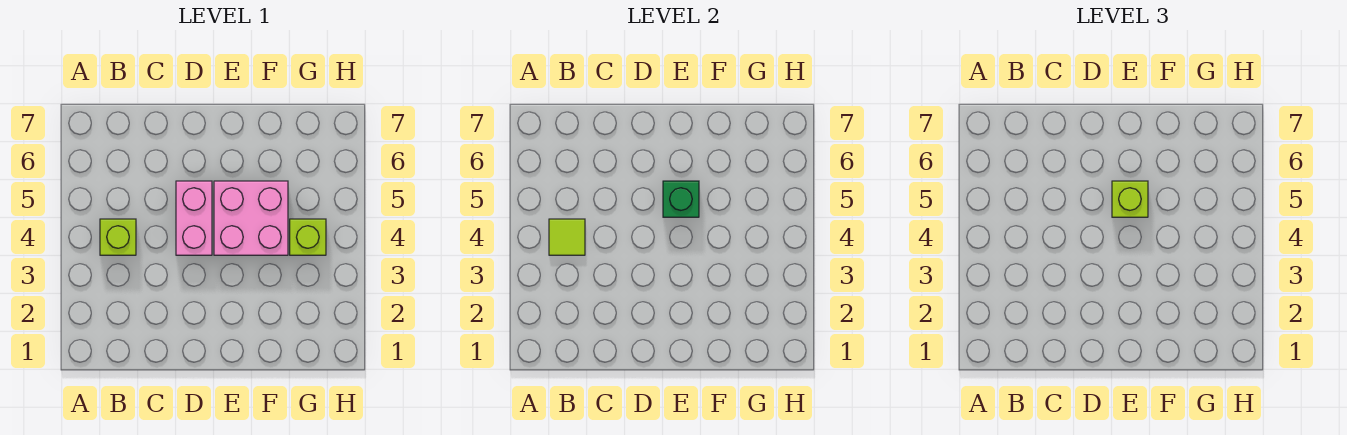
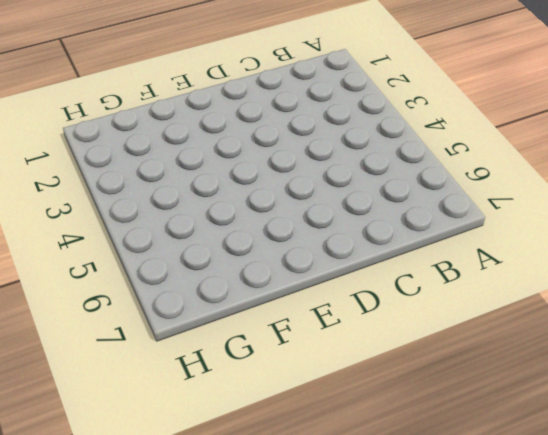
none -> lime brick B4 level 1
none -> pink brick D4:D5 level 1

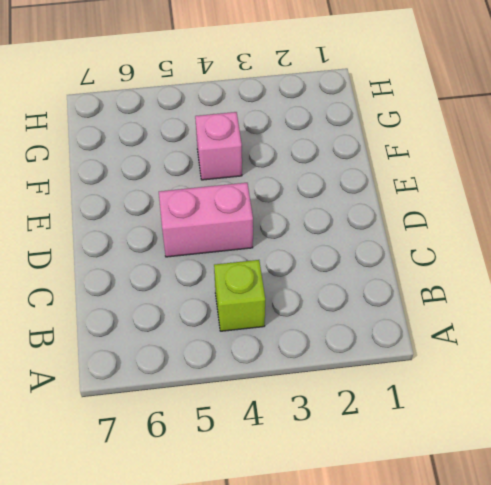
pink brick F4 level 1 -> pink brick E4:F5 level 1
none -> lime brick G4 level 1
none -> lime tile B4 level 2

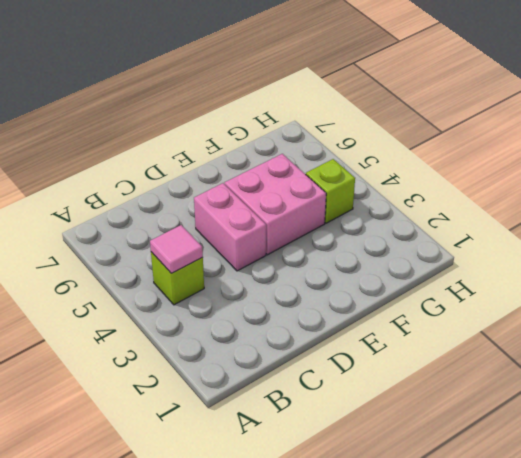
pink tile B4 level 2 -> lime tile B4 level 2
none -> green brick E5 level 2
none -> lime brick E5 level 3

